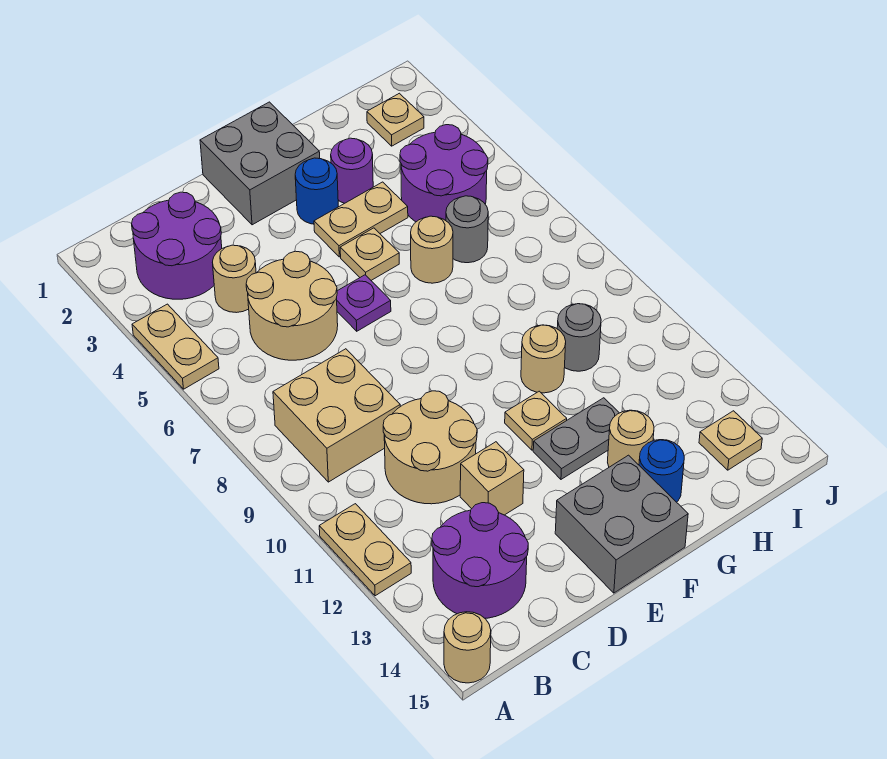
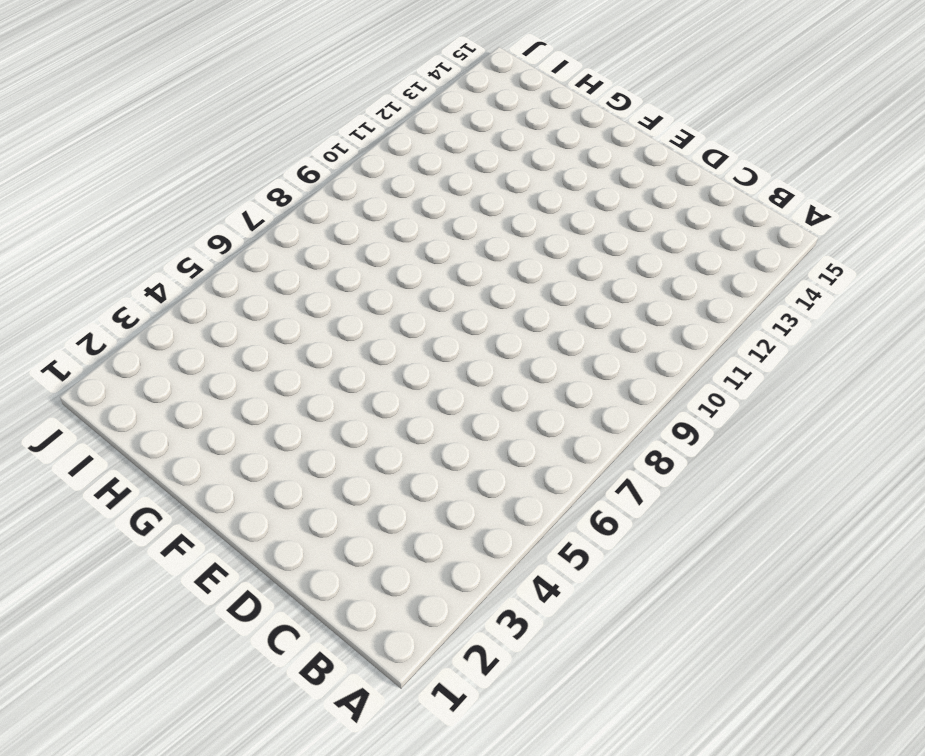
none -> tan plate A4:A5 level 1
none -> tan plate A11:A12 level 1
none -> tan round brick A15 level 1

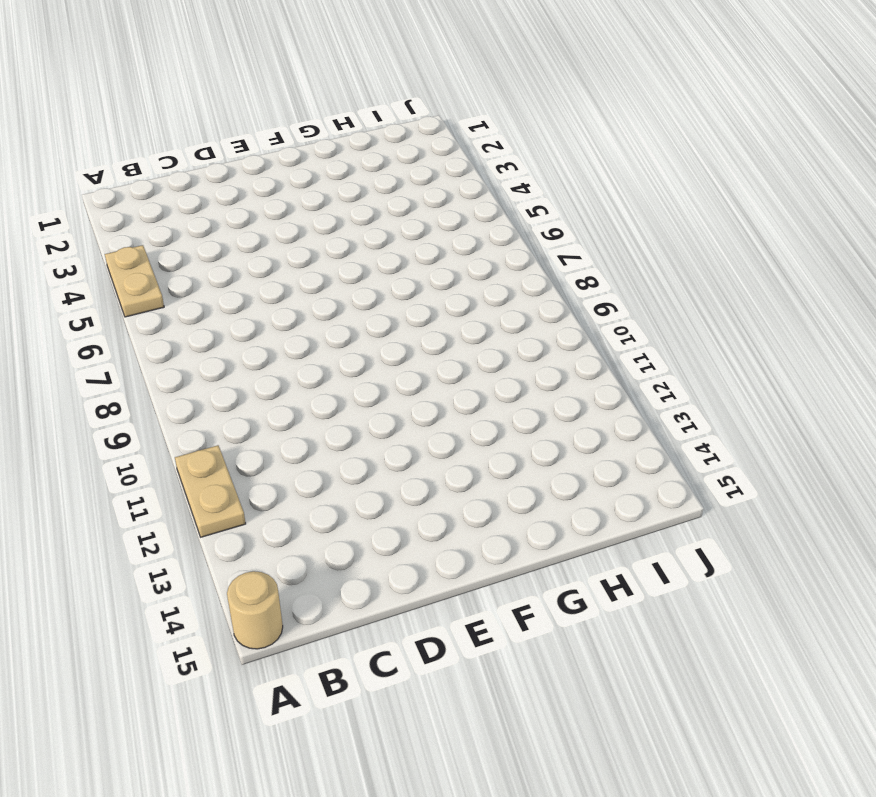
none -> purple round brick B2:C3 level 1
none -> tan brick B8:C9 level 1
none -> purple round brick B13:C14 level 1

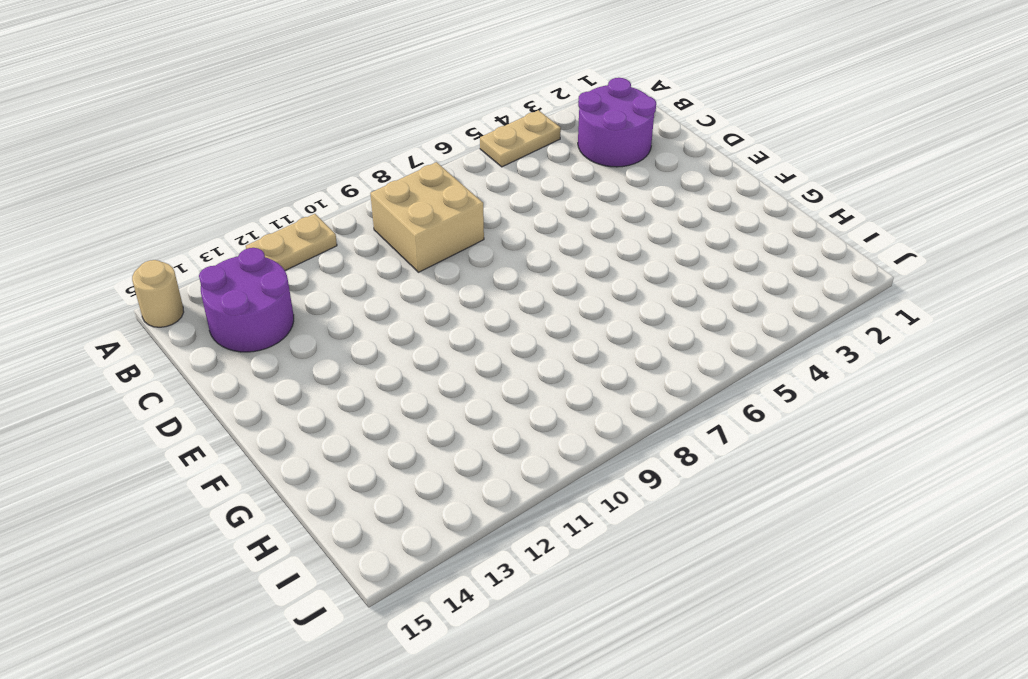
none -> tan round brick C4 level 1
none -> tan round brick C5:D6 level 1
none -> tan round brick C10:D11 level 1

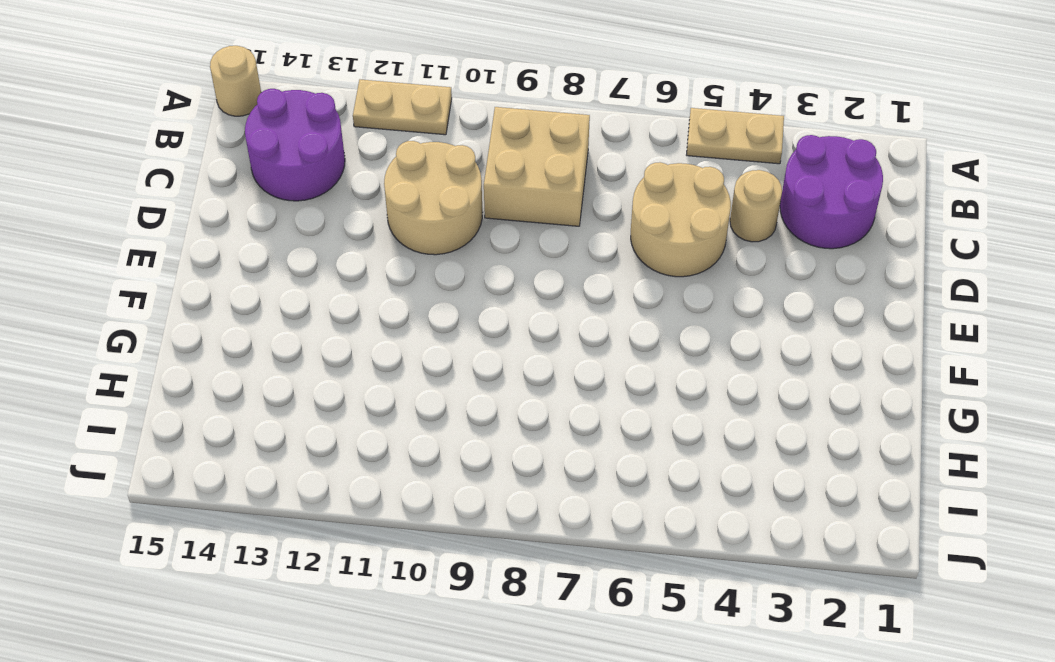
none -> tan brick D12 level 1
none -> grey brick E1:F2 level 1
none -> purple plate E6 level 1

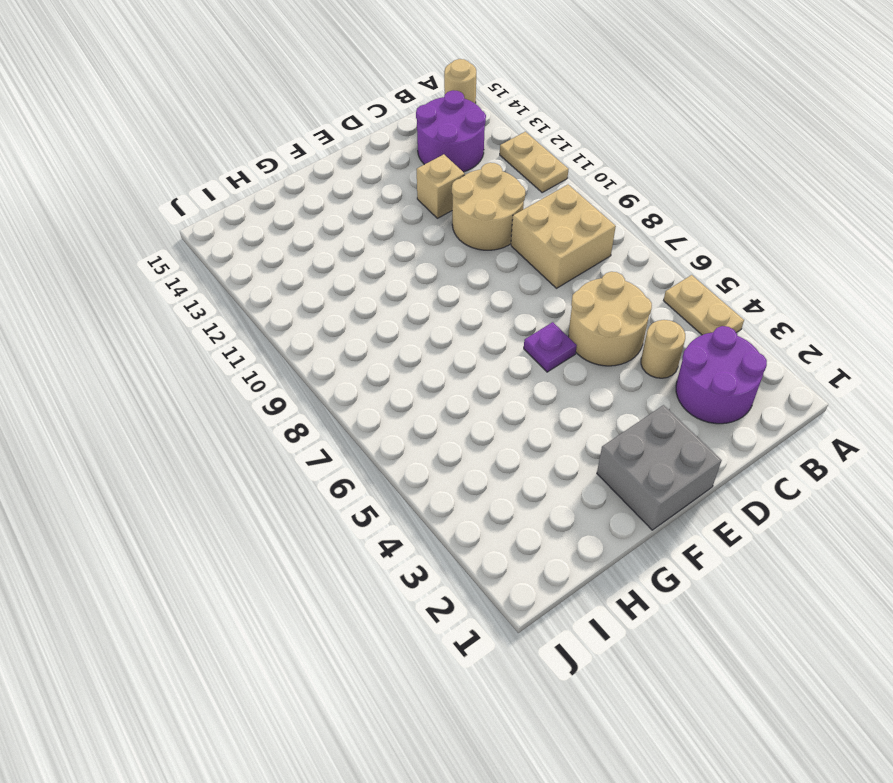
none -> grey brick E14:F15 level 1
none -> blue round brick F3 level 1
none -> tan plate F4:G4 level 1

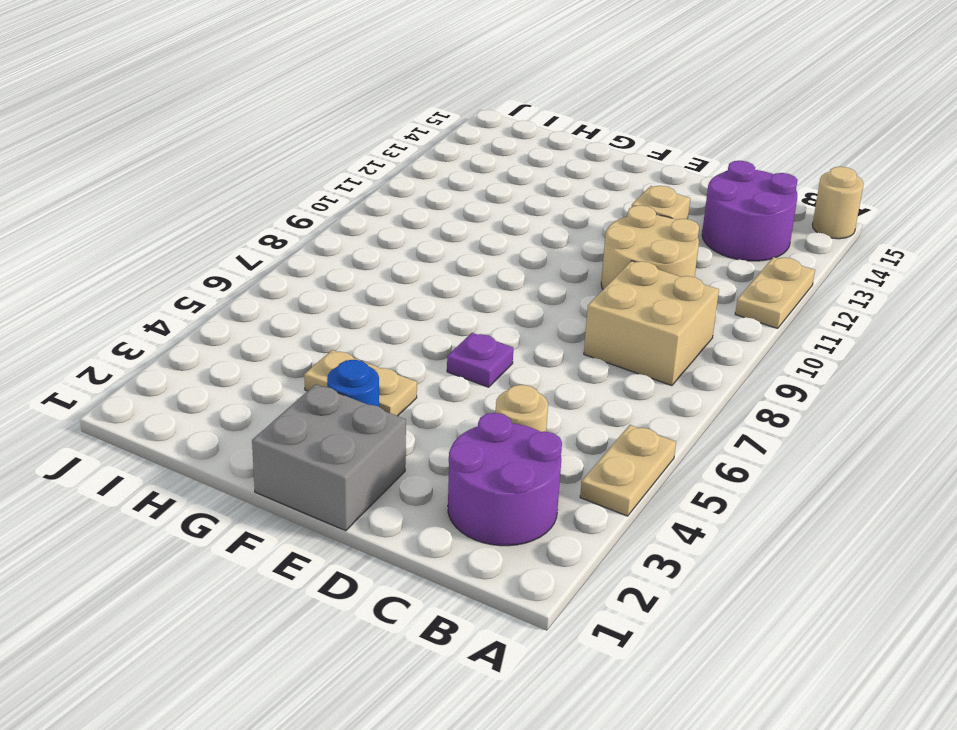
none -> tan round brick C5:D6 level 1
none -> grey brick E14:F15 level 1
none -> tan plate F5 level 1

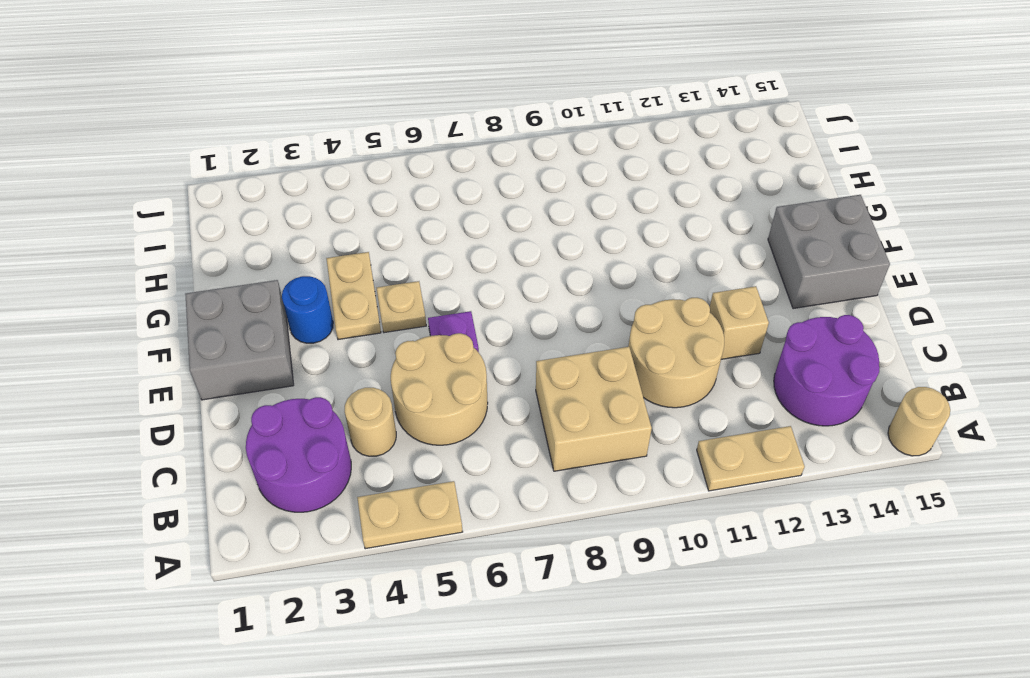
none -> tan plate F11 level 1
none -> grey plate F12:G12 level 1
none -> purple round brick G3 level 1

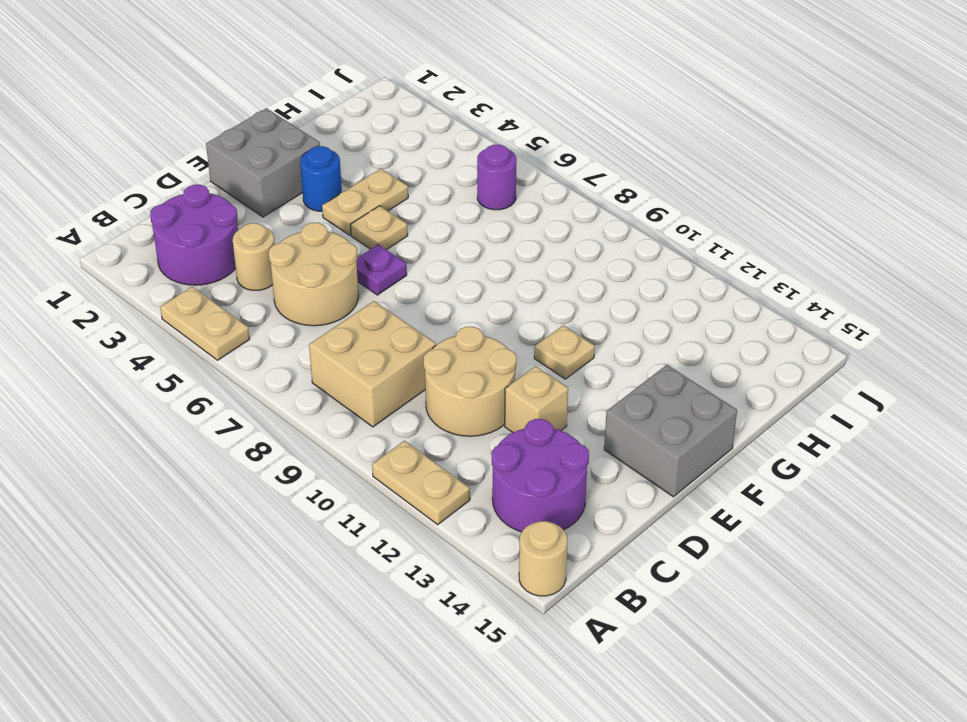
purple round brick I6 level 1 -> purple round brick G3 level 1
none -> grey plate F12:G12 level 1
none -> tan round brick G6 level 1
none -> tan round brick G10 level 1

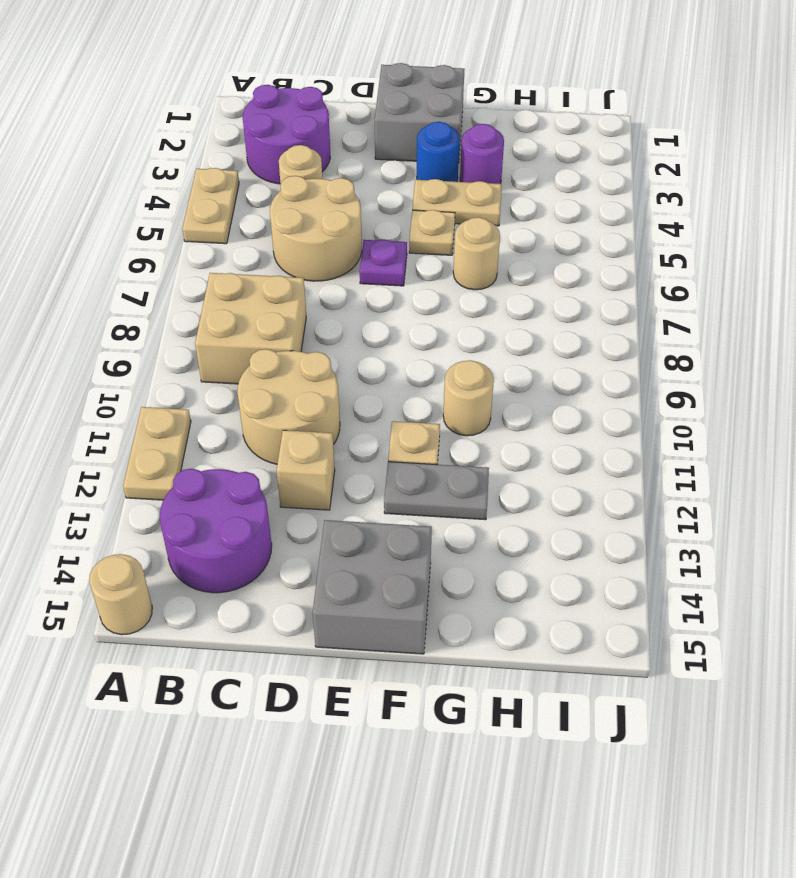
none -> tan round brick G13 level 1
none -> blue round brick G14 level 1
none -> purple round brick H4:I5 level 1

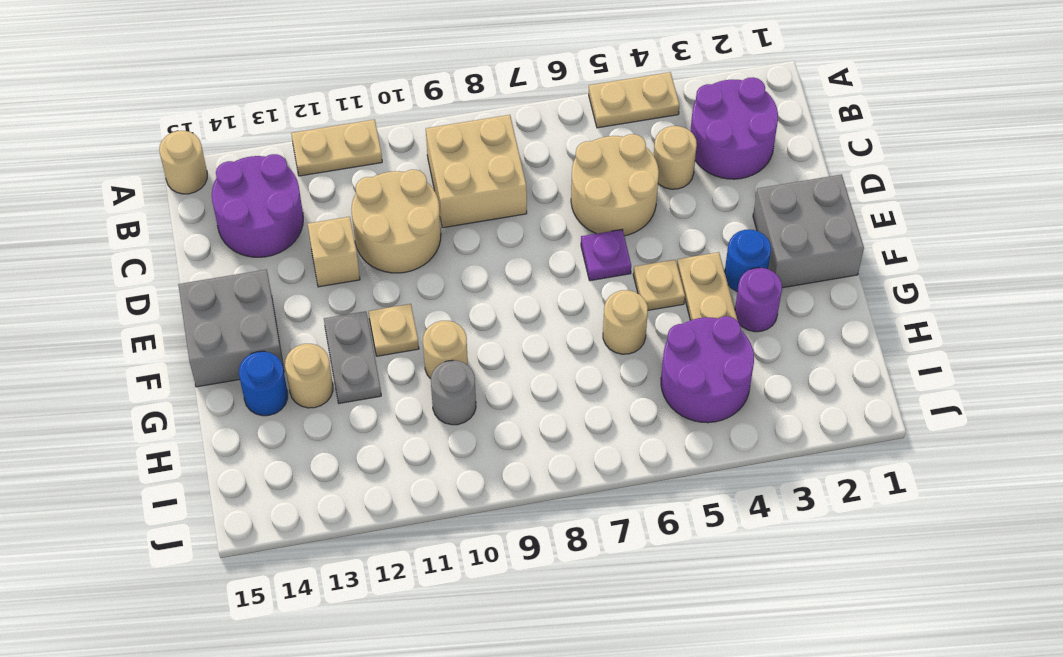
none -> grey round brick H6 level 1
none -> tan plate I2 level 1
none -> tan plate I14 level 1

